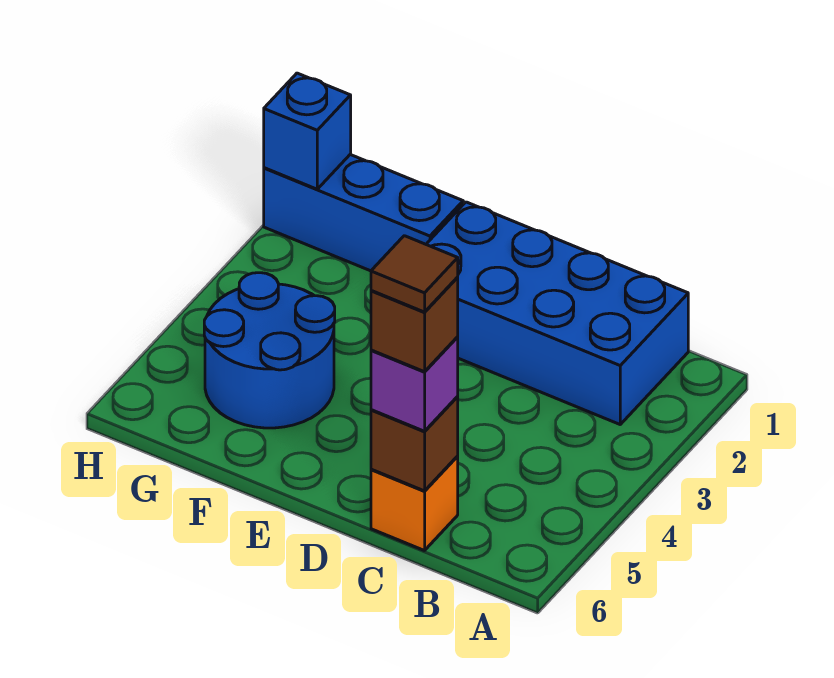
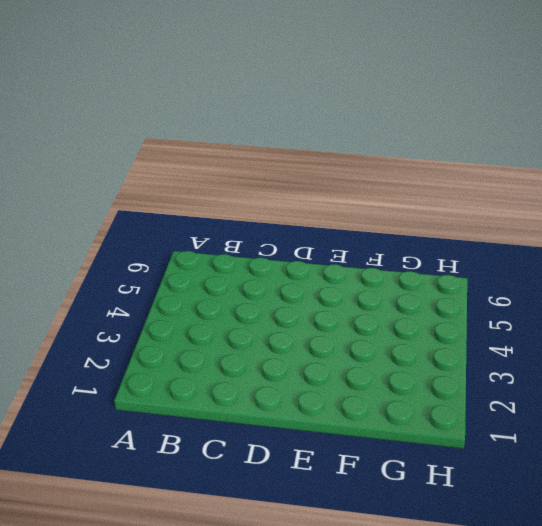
none -> blue brick B1:E2 level 1
none -> orange brick C6 level 1

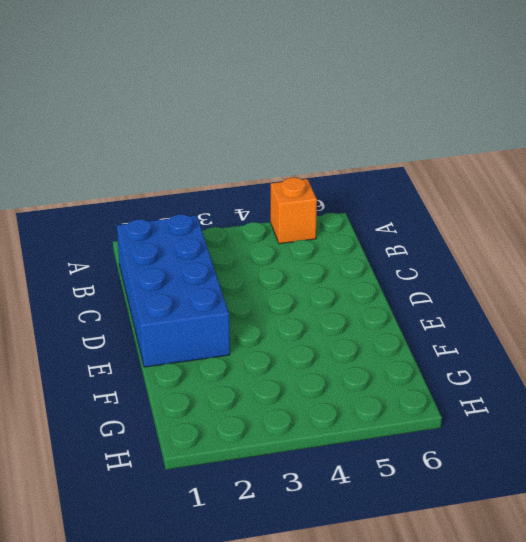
orange brick A5 level 1 -> orange brick C6 level 1
none -> blue brick F1:H1 level 1
none -> blue round brick F4:G5 level 1

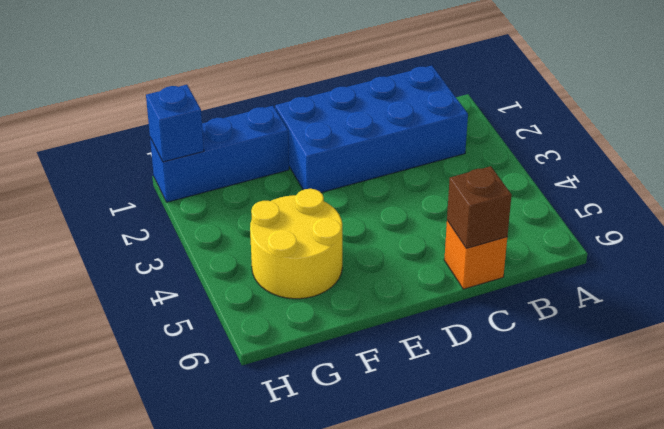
yellow round brick F4:G5 level 1 -> blue round brick F4:G5 level 1
none -> purple brick C6 level 3
none -> brown brick C6 level 4

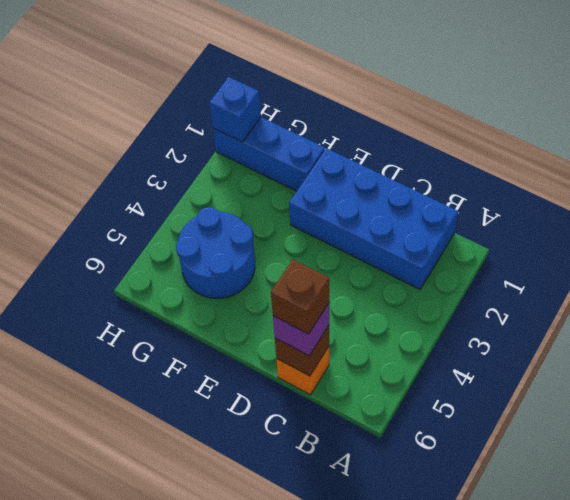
none -> brown tile C6 level 5

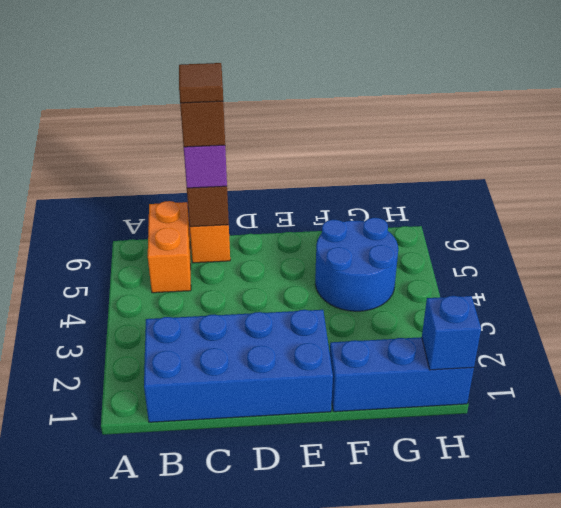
orange brick B5:B6 level 1 -> none

